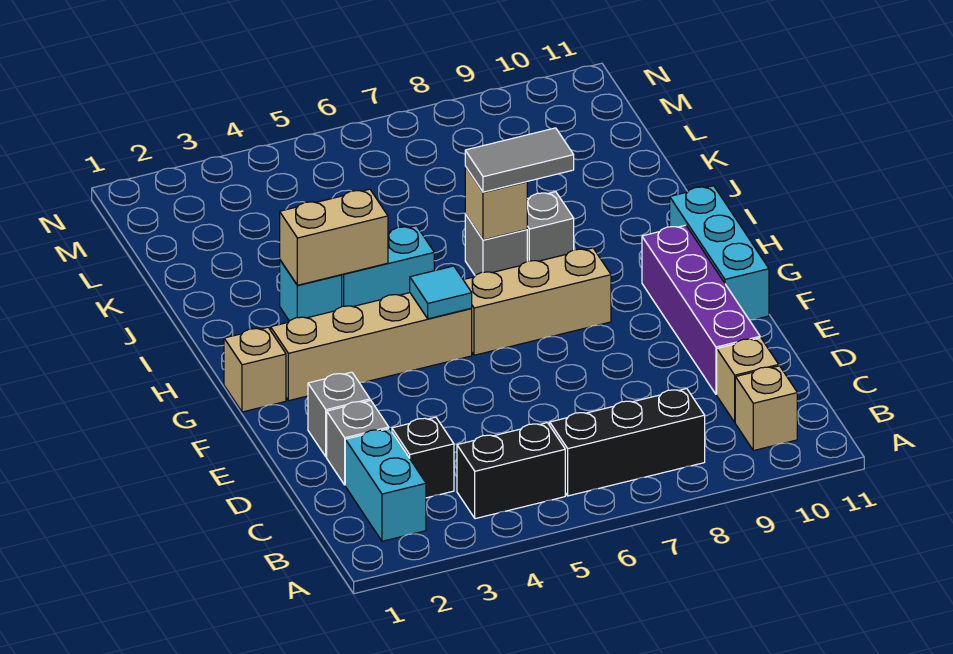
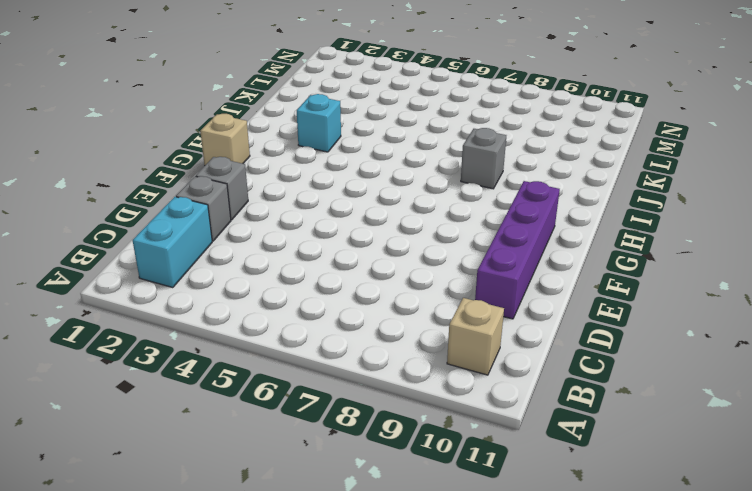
none -> black brick B4:B5 level 1
none -> black brick B6:B8 level 1
none -> black brick C3 level 1

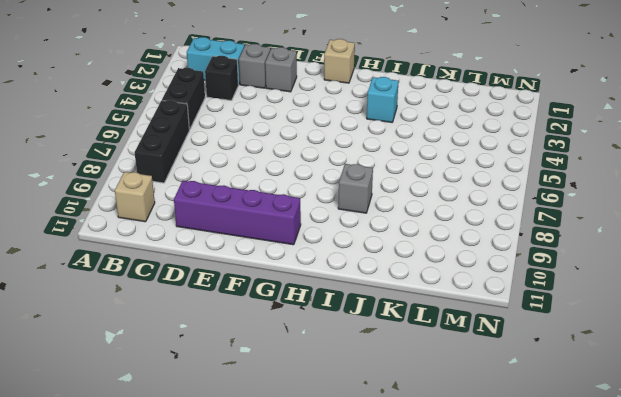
none -> tan brick C10 level 1
none -> cyan brick F11:H11 level 1
none -> tan brick G2:G5 level 1

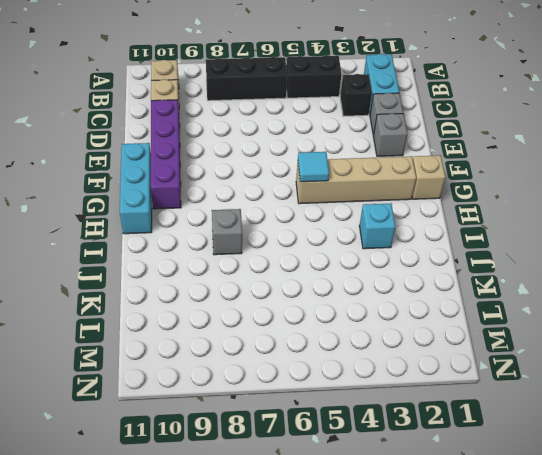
none -> tan brick G6:G8 level 1
none -> cyan brick I4:I5 level 1
none -> grey brick I7 level 1

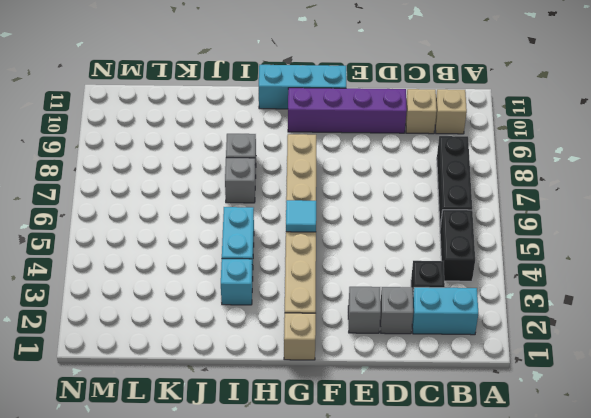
none -> tan brick I3:I4 level 2
none -> tan brick I7 level 2
none -> grey tile I7:I8 level 3

